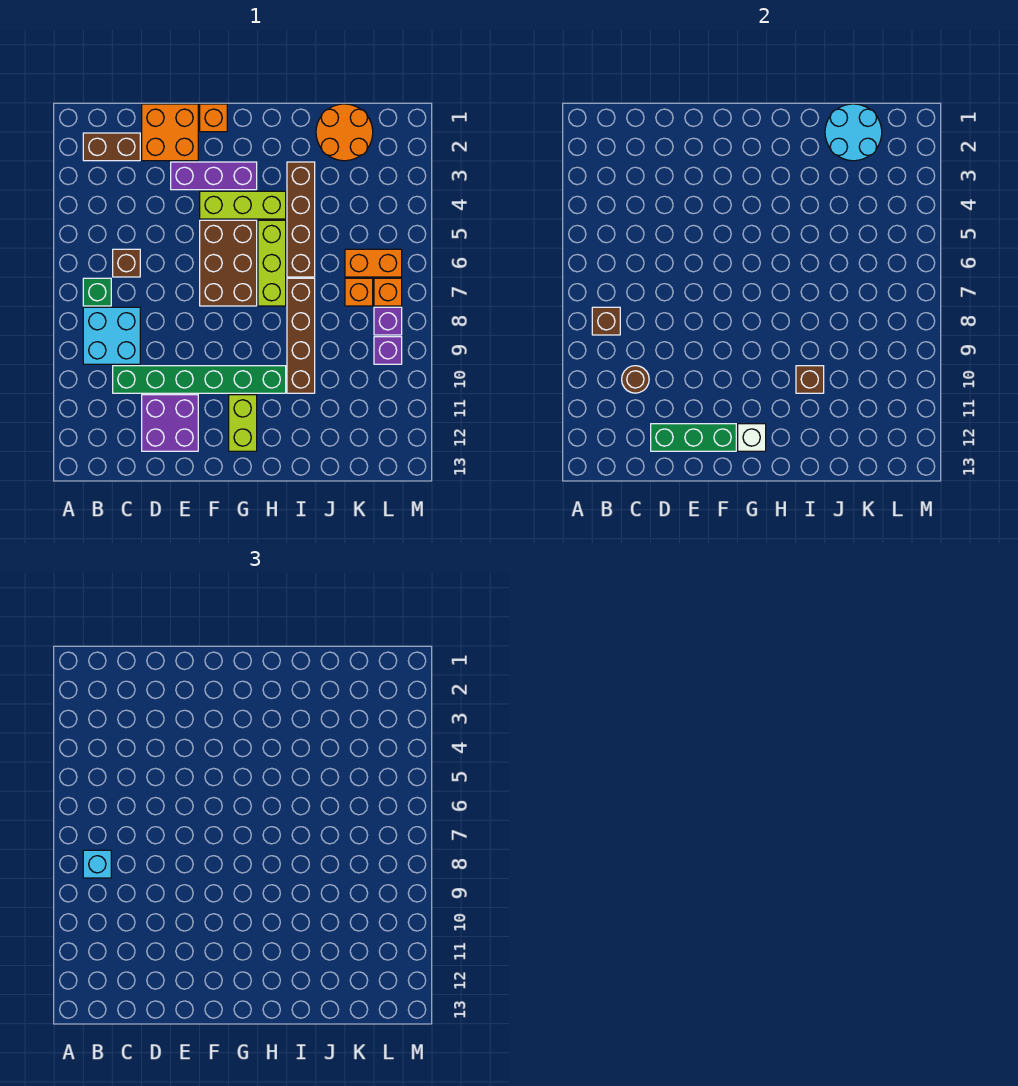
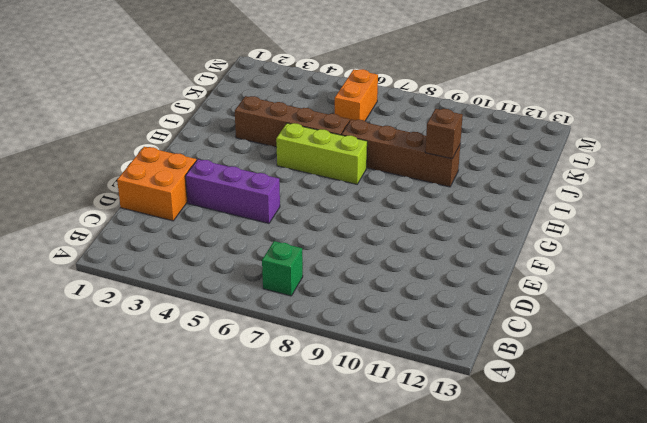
purple brick E3:E5 level 1 -> purple brick E3:G3 level 1
none -> brown brick B2:C2 level 1
none -> cyan brick B8:C9 level 1
none -> brown brick C6 level 1

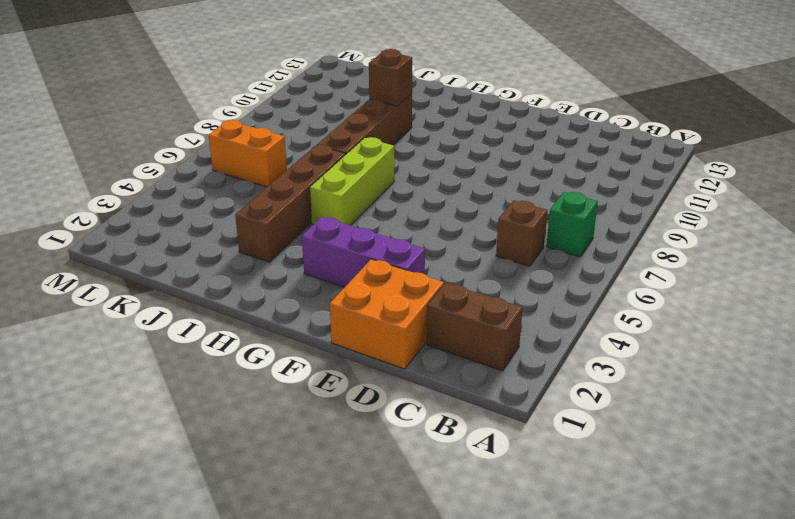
none -> cyan brick B8:C9 level 1
none -> green brick C10:H10 level 1
none -> purple brick D11:E12 level 1

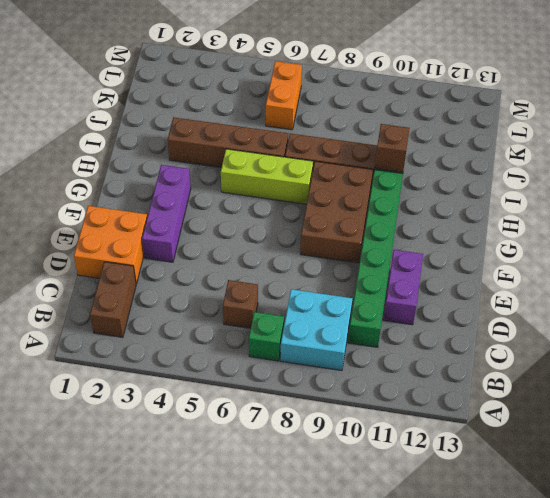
purple brick D11:E11 level 1 -> purple brick D11:E12 level 1
brown brick F8:H9 level 1 -> brown brick F5:G7 level 1
none -> orange brick F1 level 1
none -> lime brick F4:H4 level 1
none -> lime brick G11:G12 level 1

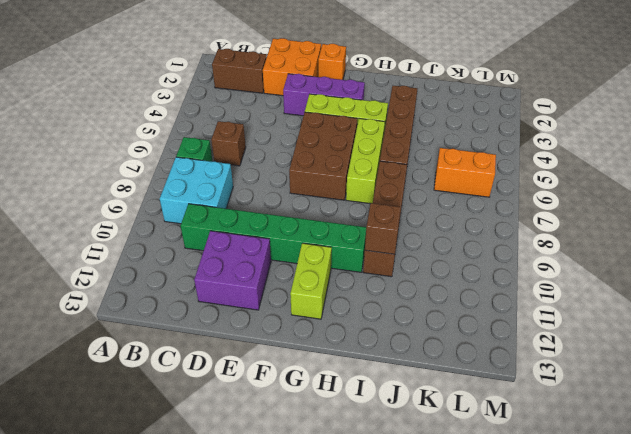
none -> orange round brick J1:K2 level 1
none -> orange brick K7 level 1
none -> orange brick L7 level 1

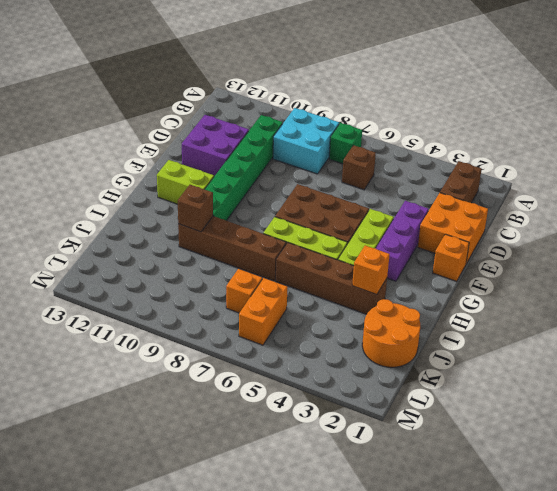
orange brick I3 level 2 -> orange brick L7 level 1
none -> purple brick L8 level 1
none -> purple brick L9 level 1
none -> brown brick B8 level 2

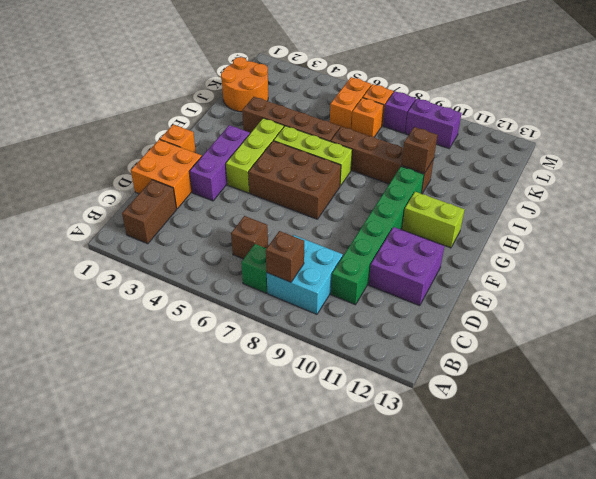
purple brick L9:L10 level 1 -> purple brick L9 level 1
none -> brown round brick C10 level 2
none -> green brick D12:F12 level 2
none -> white brick G12 level 2

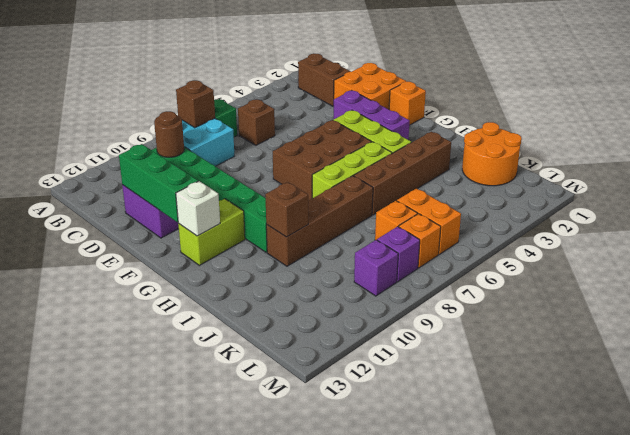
none -> cyan round brick J1:K2 level 2
none -> cyan brick B8 level 3

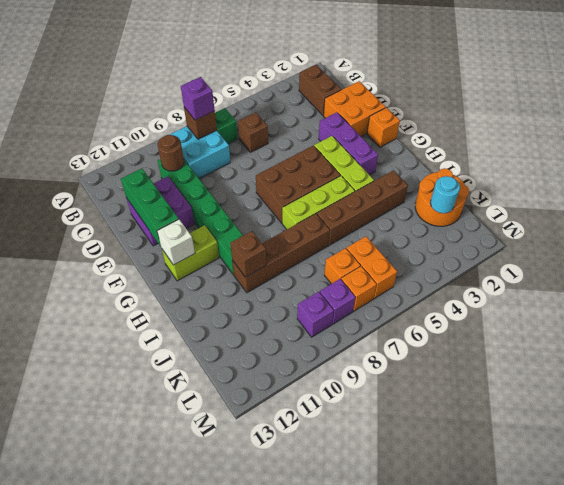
purple brick B8 level 3 -> cyan brick B8 level 3
cyan round brick K2 level 2 -> cyan round brick J1:K2 level 2

